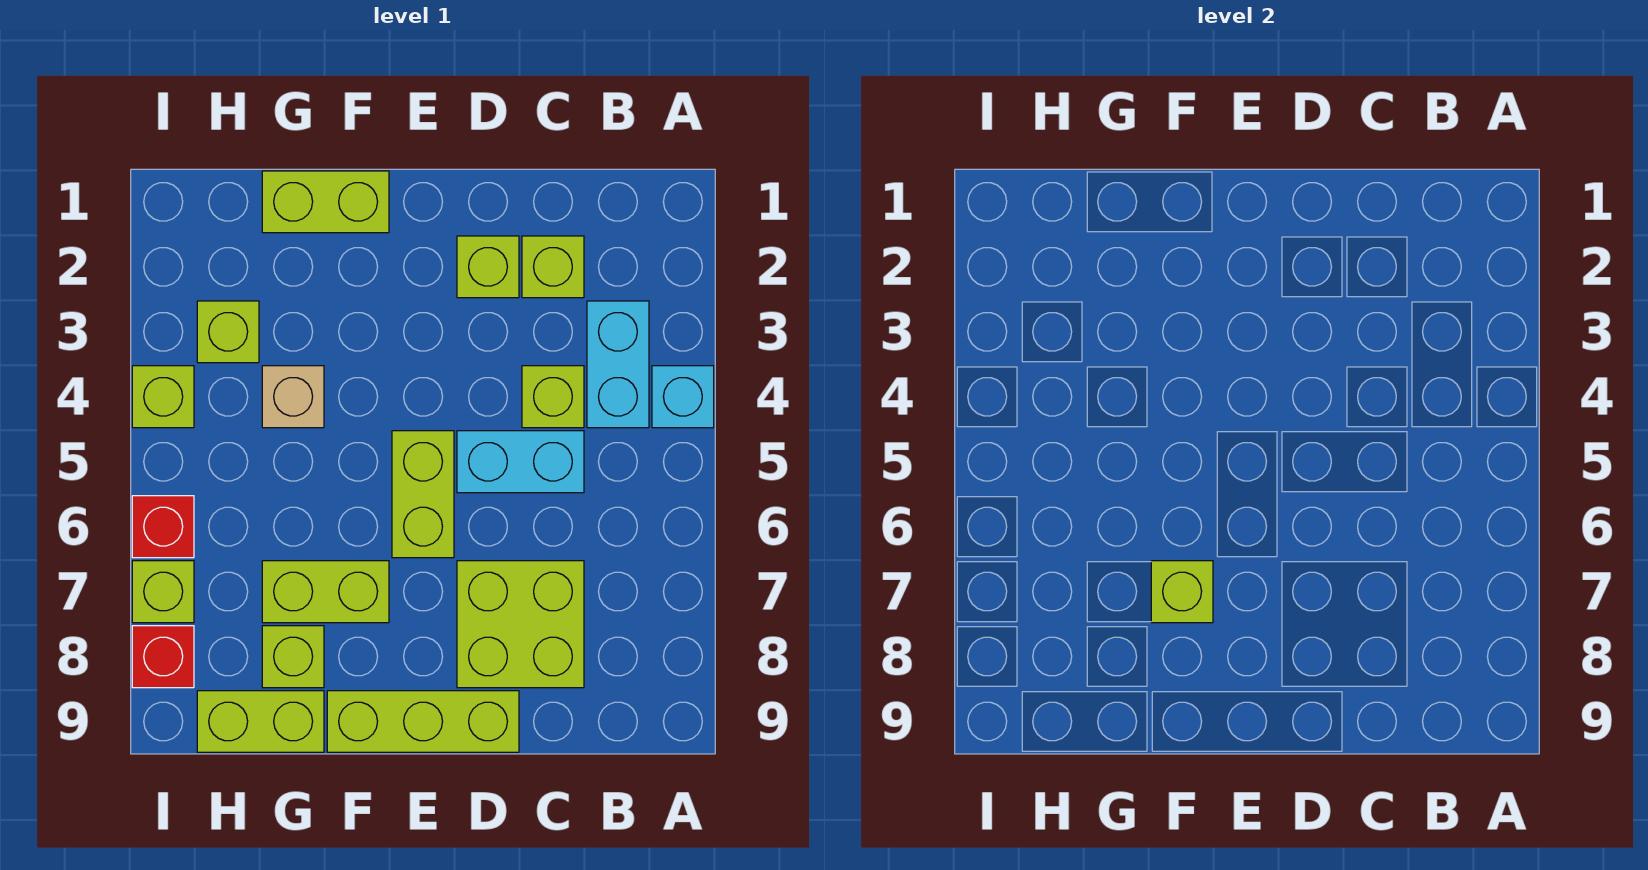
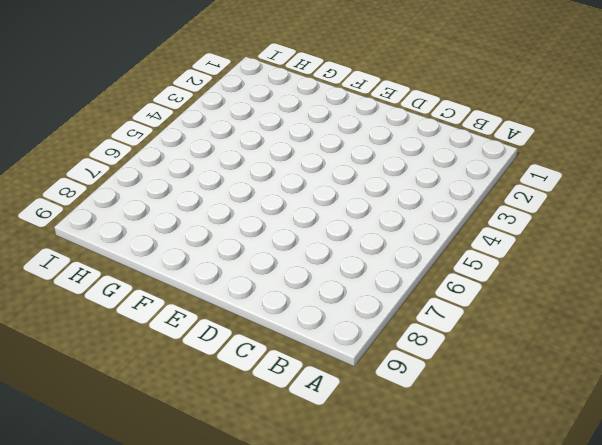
none -> cyan brick A4 level 1
none -> cyan brick B3:B4 level 1
none -> lime brick C2 level 1

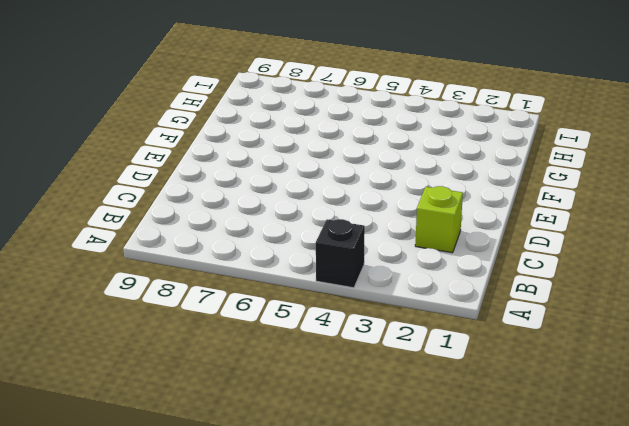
black brick A4 level 1 -> cyan brick A4 level 1
none -> cyan brick B3:B4 level 1
none -> lime brick C4 level 1
none -> cyan brick C5:D5 level 1

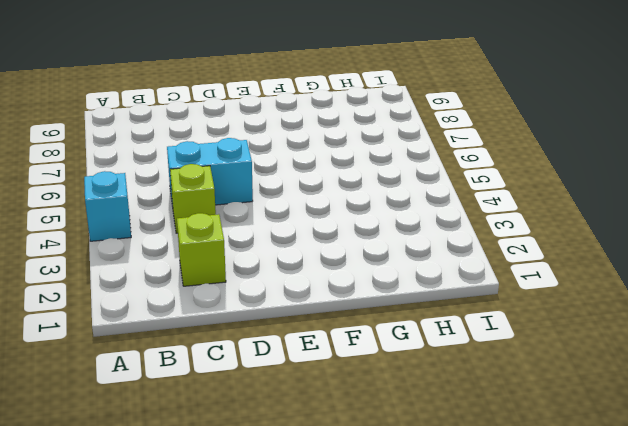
none -> cyan brick B3:B4 level 1
none -> lime brick C7:D8 level 1
none -> lime brick D2 level 1

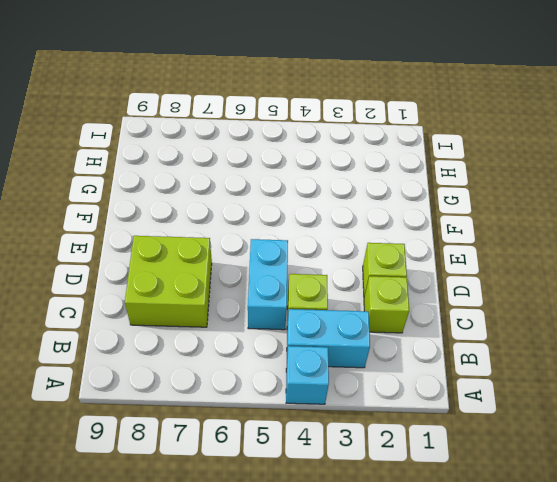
none -> lime brick D9:F9 level 1
none -> lime brick E5:E6 level 1
none -> lime brick F1:G1 level 1

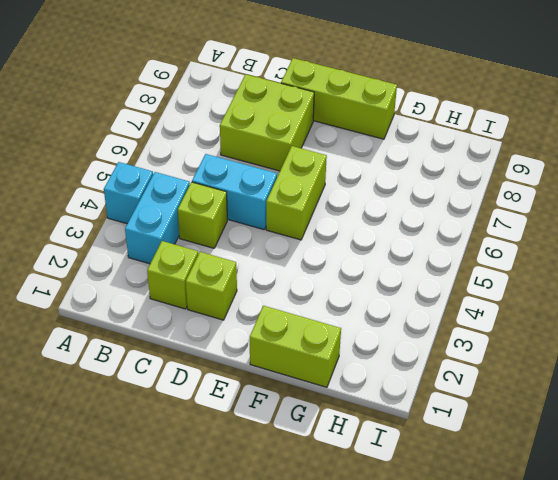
none -> lime brick F7:G7 level 1
none -> tan brick G4 level 1
none -> lime brick G8 level 1

